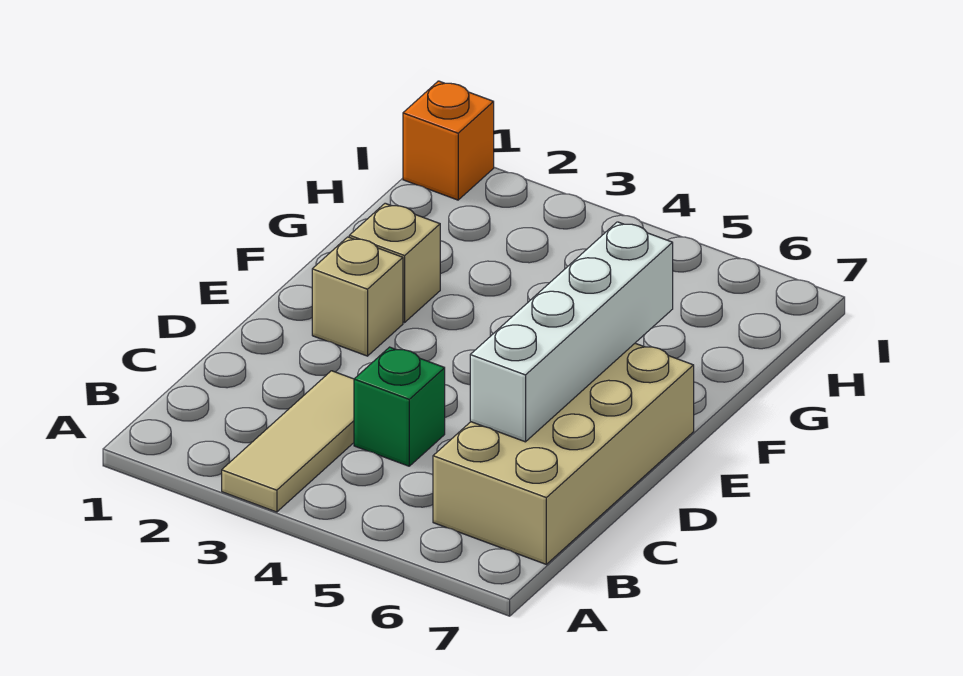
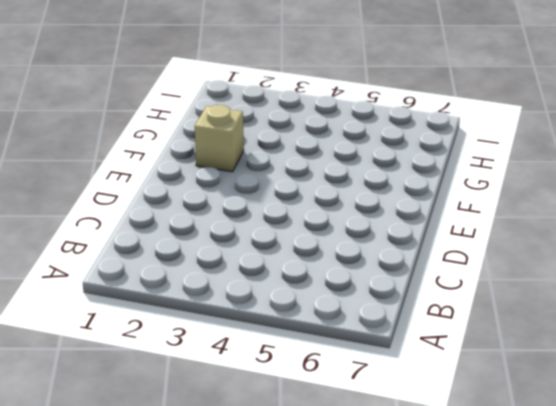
none -> tan tile A3:C3 level 1
none -> tan brick B6:E7 level 1

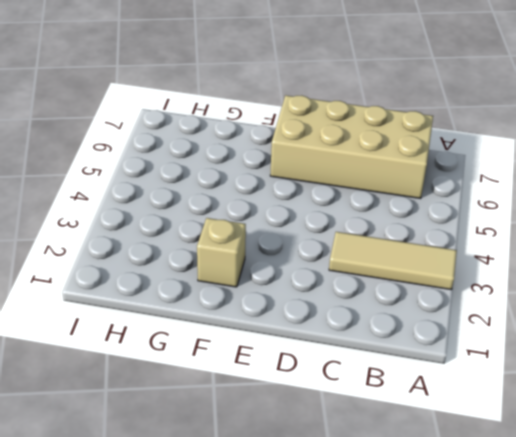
none -> green brick C4 level 1
none -> tan brick E2 level 1

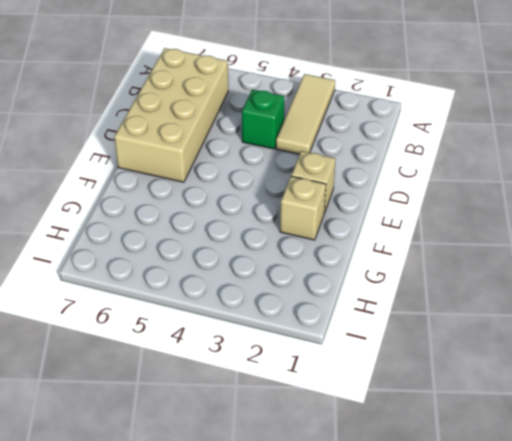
none -> orange brick I1 level 1
none -> white brick C6:F6 level 2

